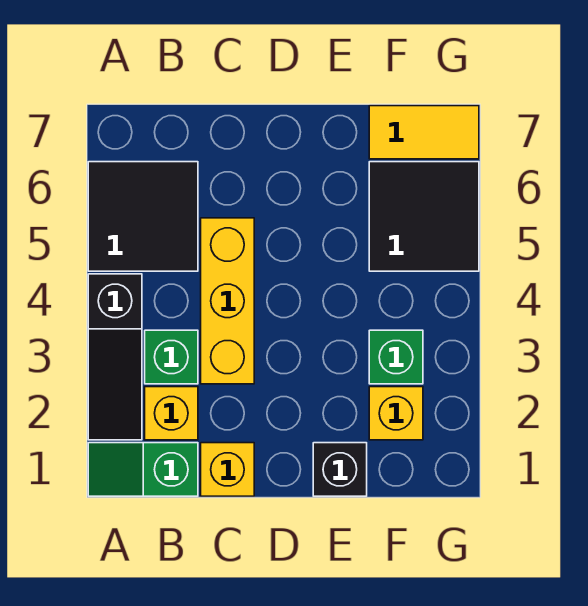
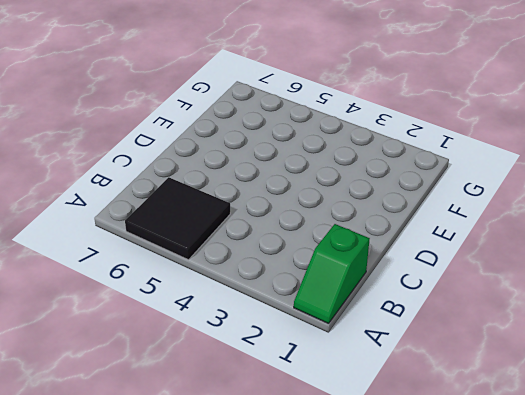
none -> black slope A2:A4 level 1 top 4
none -> yellow brick B2 level 1
none -> green brick B3 level 1

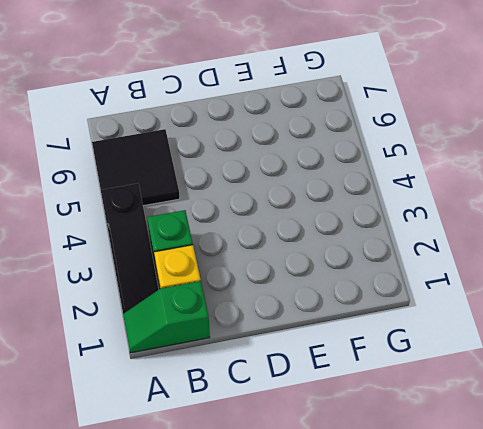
none -> yellow brick C1 level 1
none -> yellow brick C3:C5 level 1
none -> black brick E1 level 1

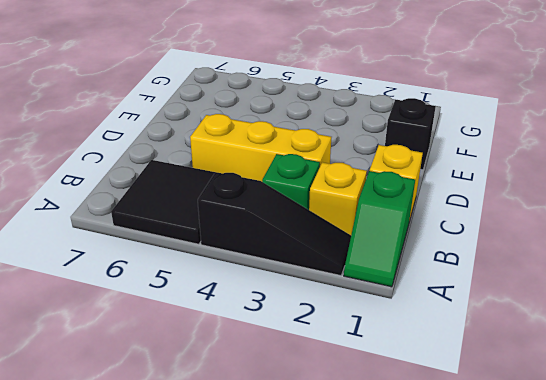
none -> yellow brick F2 level 1
none -> green brick F3 level 1
none -> black tile F5:G6 level 1

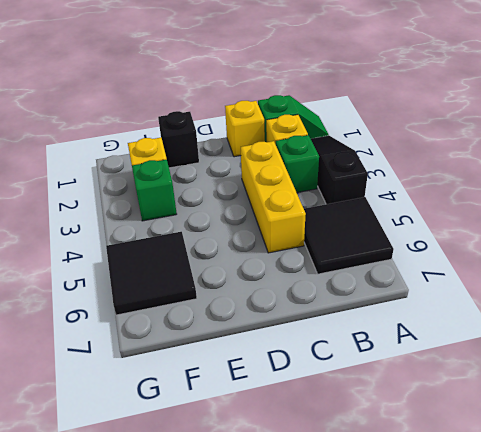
none -> yellow tile F7:G7 level 1

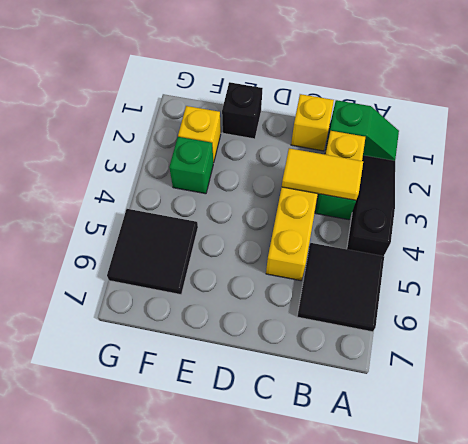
yellow tile B3:C3 level 2 -> yellow tile F7:G7 level 1

